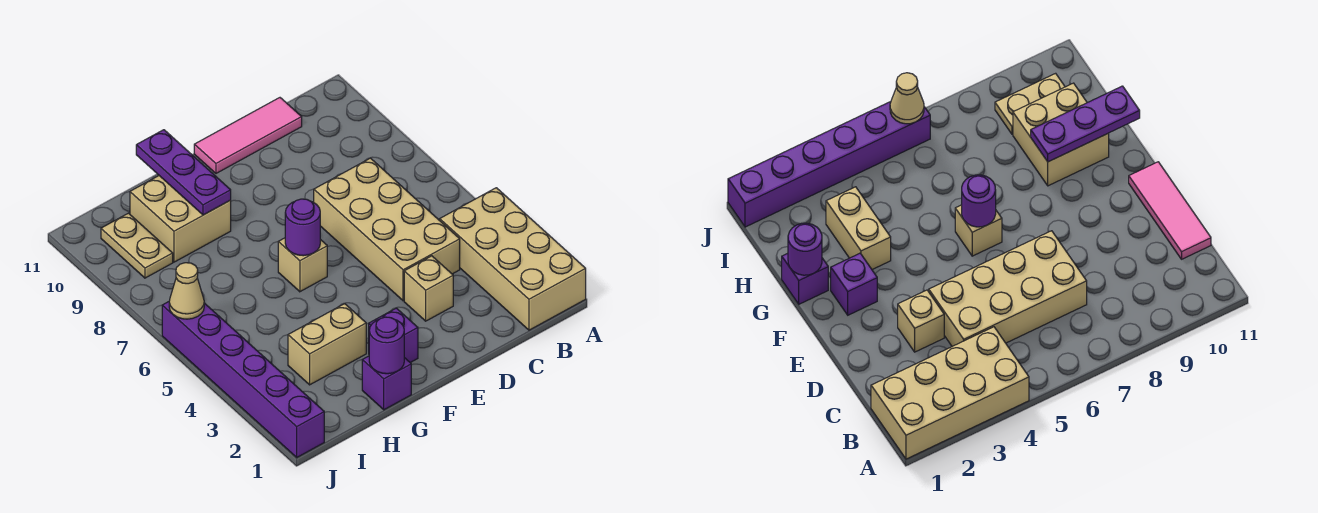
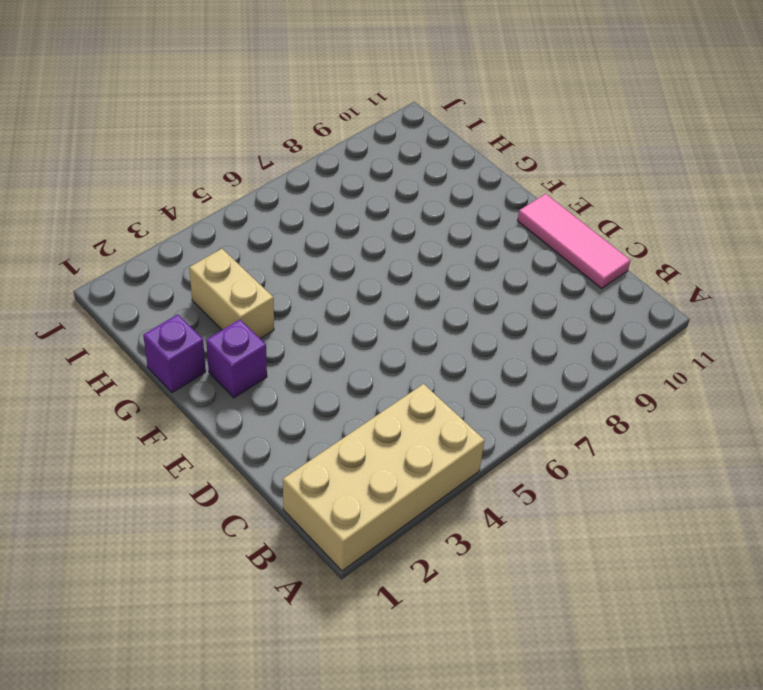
none -> tan brick C4:D7 level 1
none -> tan brick D3 level 1
none -> tan brick F6 level 1

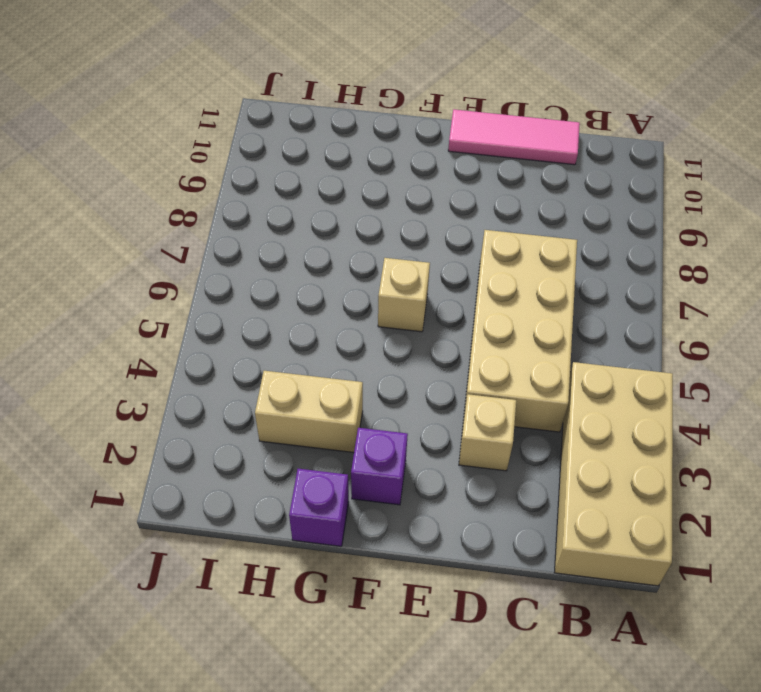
none -> tan brick G9:H10 level 1
none -> tan plate I9:I10 level 1
none -> purple brick J1:J6 level 1

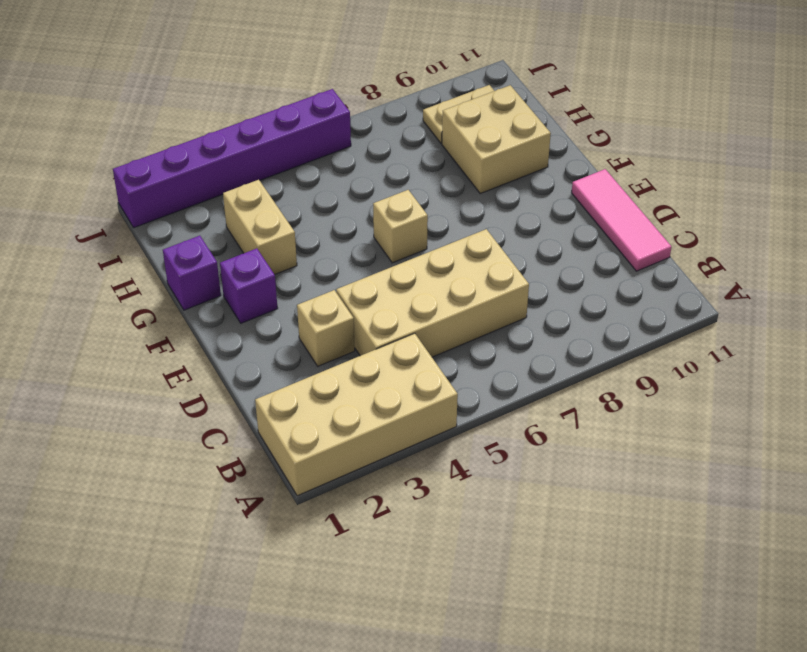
none -> purple round brick F6 level 2
none -> purple round brick G1 level 2
none -> purple plate G9:G11 level 2

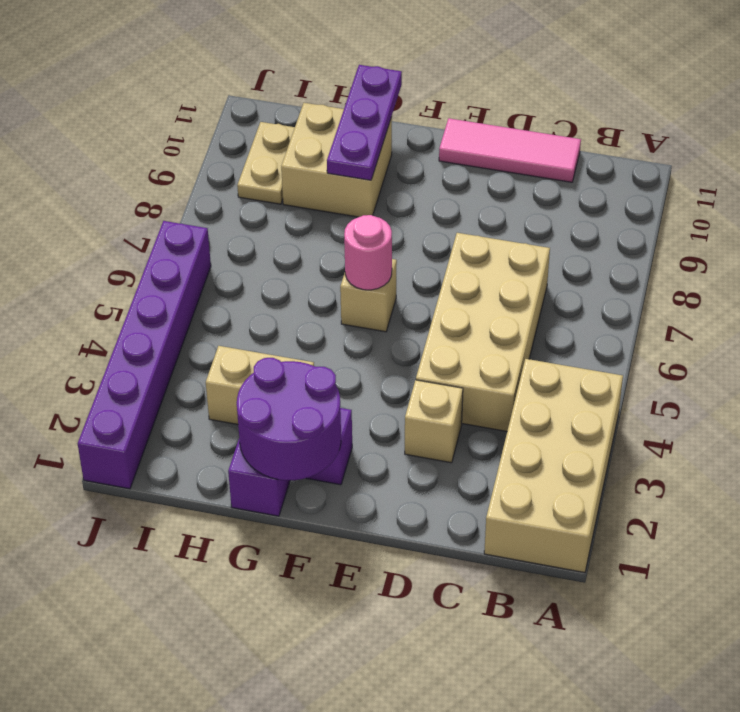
purple round brick F1:G2 level 2 -> purple round brick G1 level 2
pink round brick F6 level 2 -> purple round brick F6 level 2
none -> tan cone J6 level 2

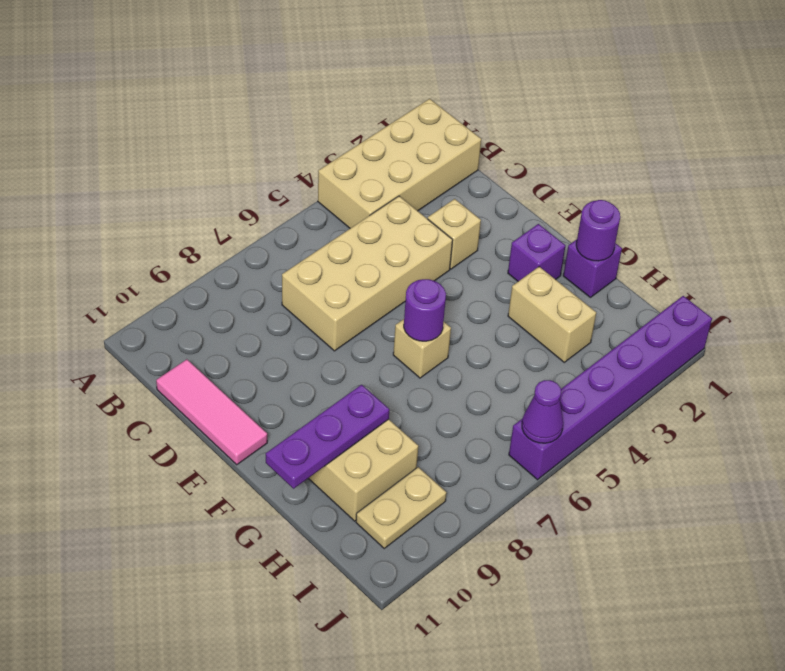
purple cone J6 level 2 -> tan cone J6 level 2

